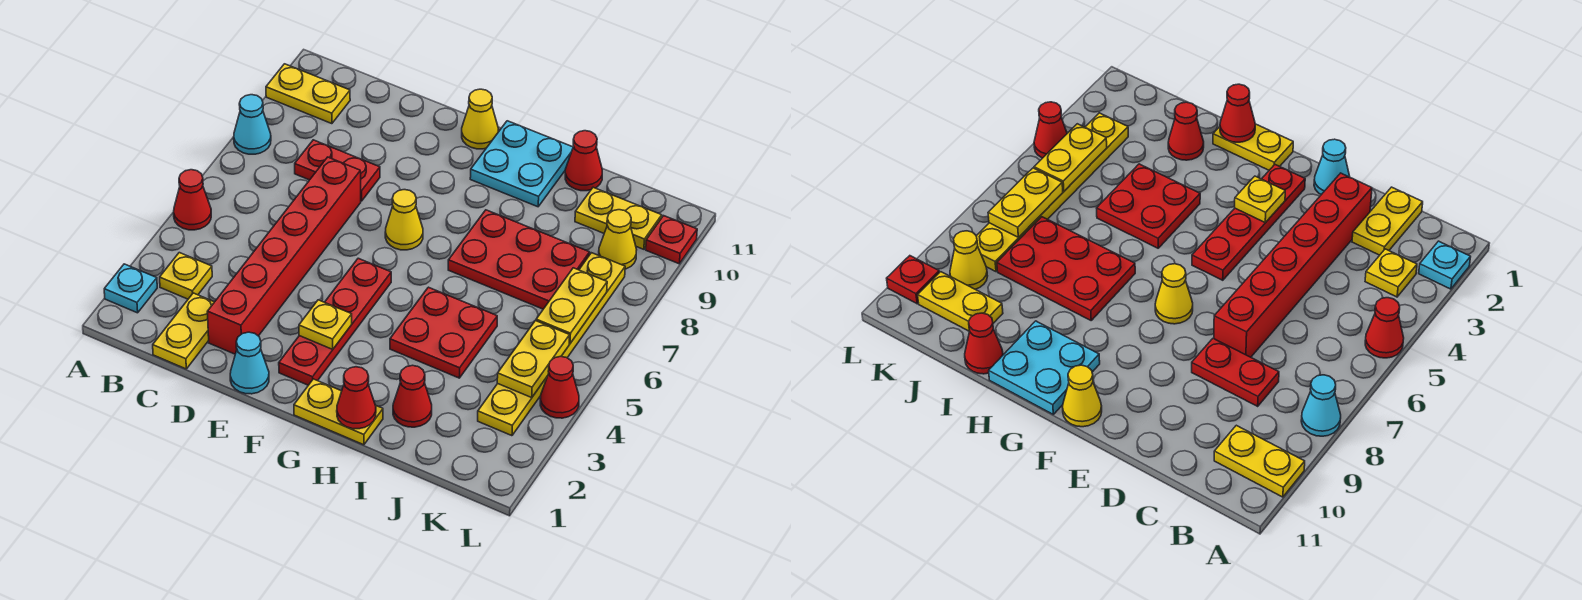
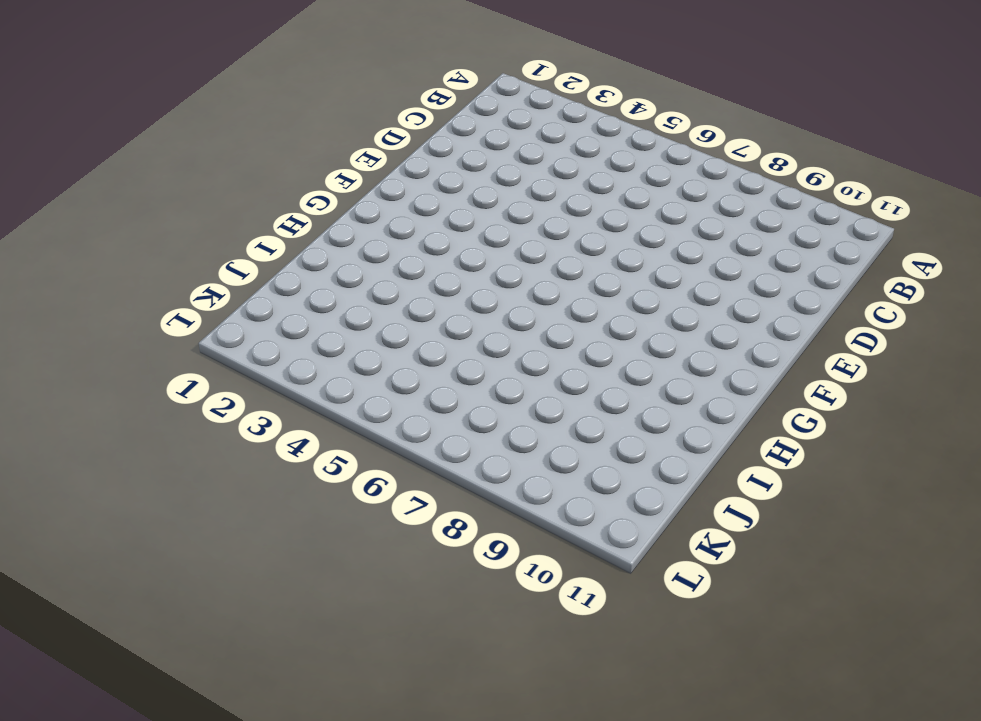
none -> cyan plate A2 level 1
none -> red cone A5 level 1
none -> cyan cone A8 level 1

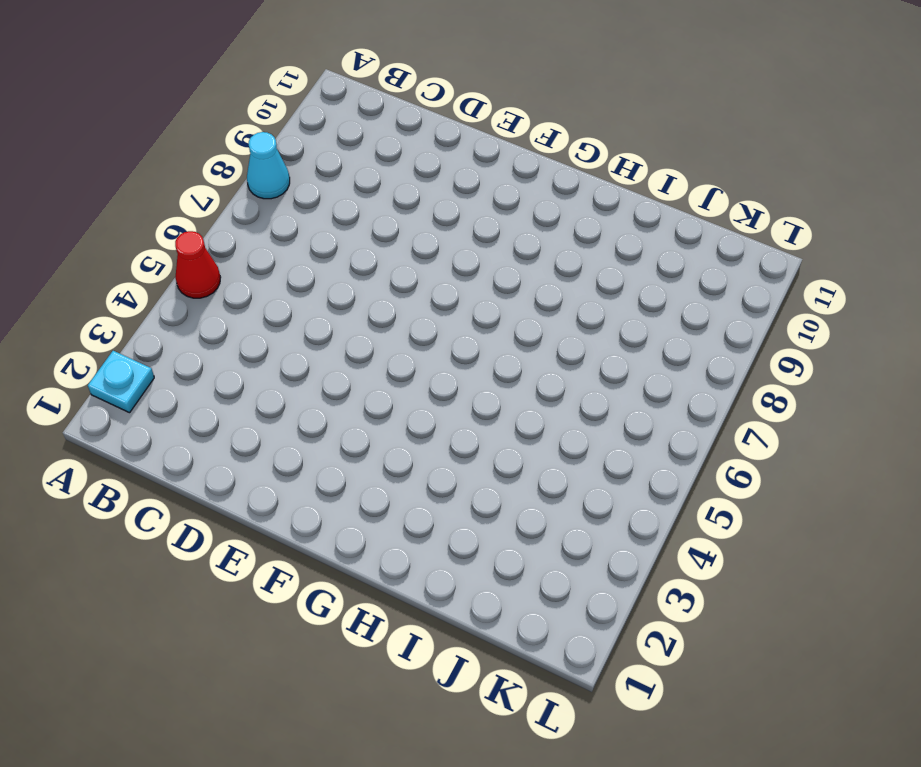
none -> yellow plate A10:B10 level 1
none -> yellow plate B3 level 1
none -> yellow plate C1:C2 level 1

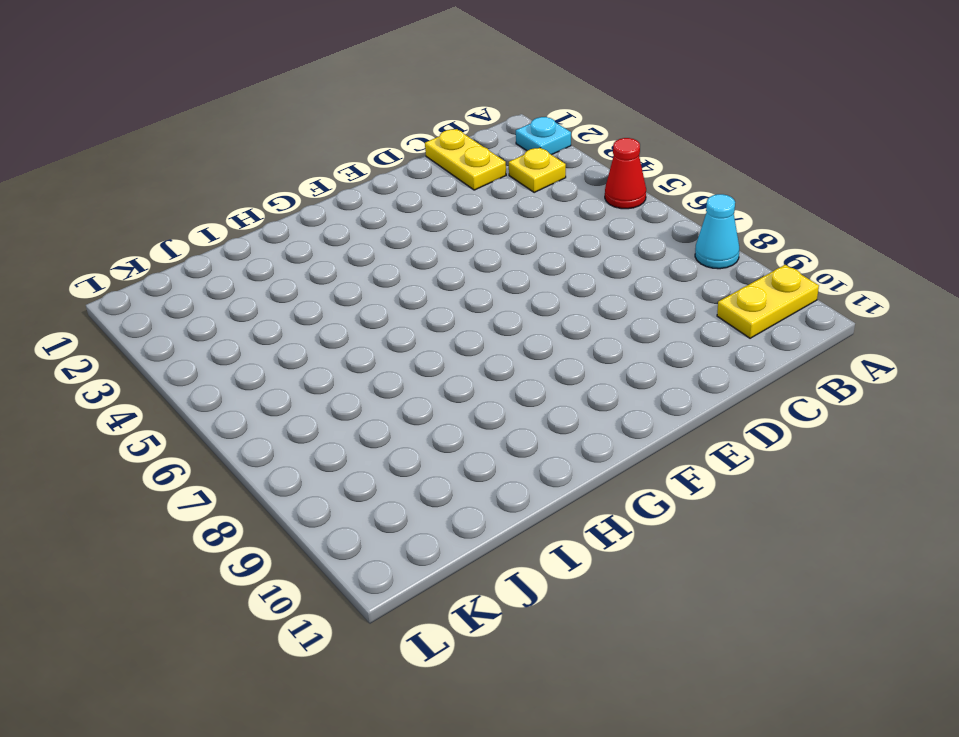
none -> red plate C8:D8 level 1
none -> red brick D2:D7 level 1
none -> cyan cone E1 level 1

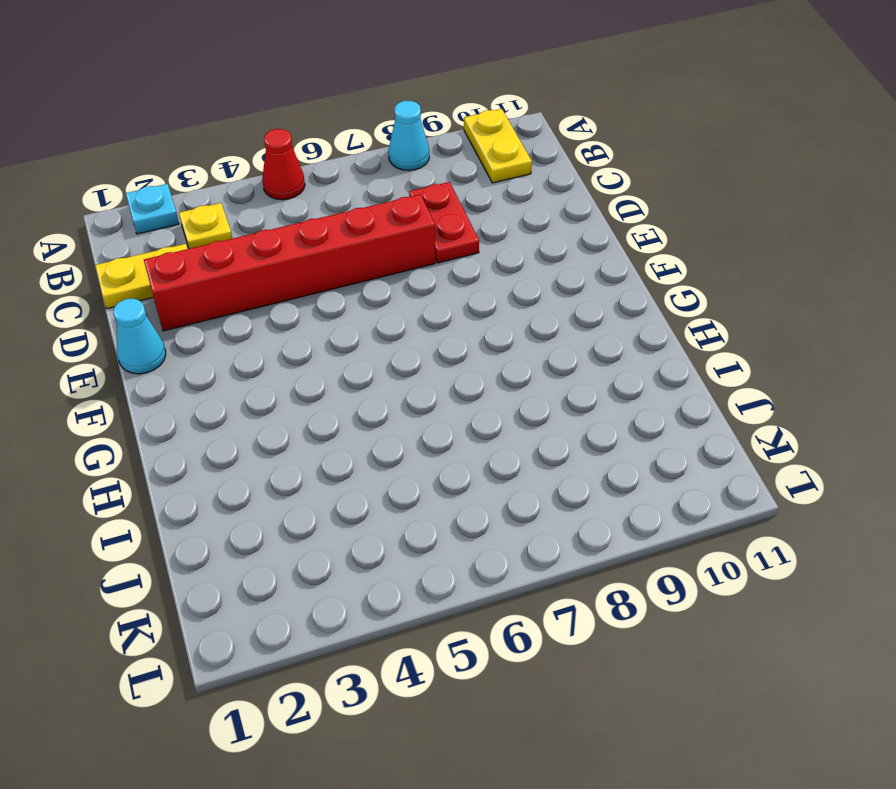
none -> red plate F2:F5 level 1
none -> yellow cone F7 level 1
none -> yellow cone F11 level 1

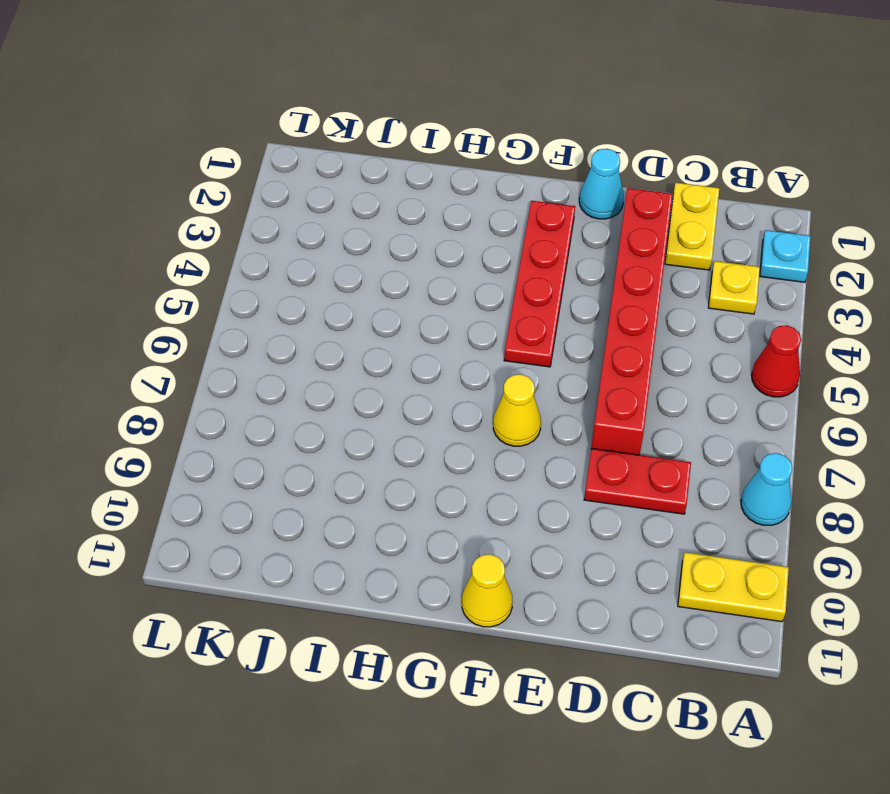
none -> yellow plate G1:H1 level 1
none -> cyan plate G10:H11 level 1
none -> red plate H4:I5 level 1

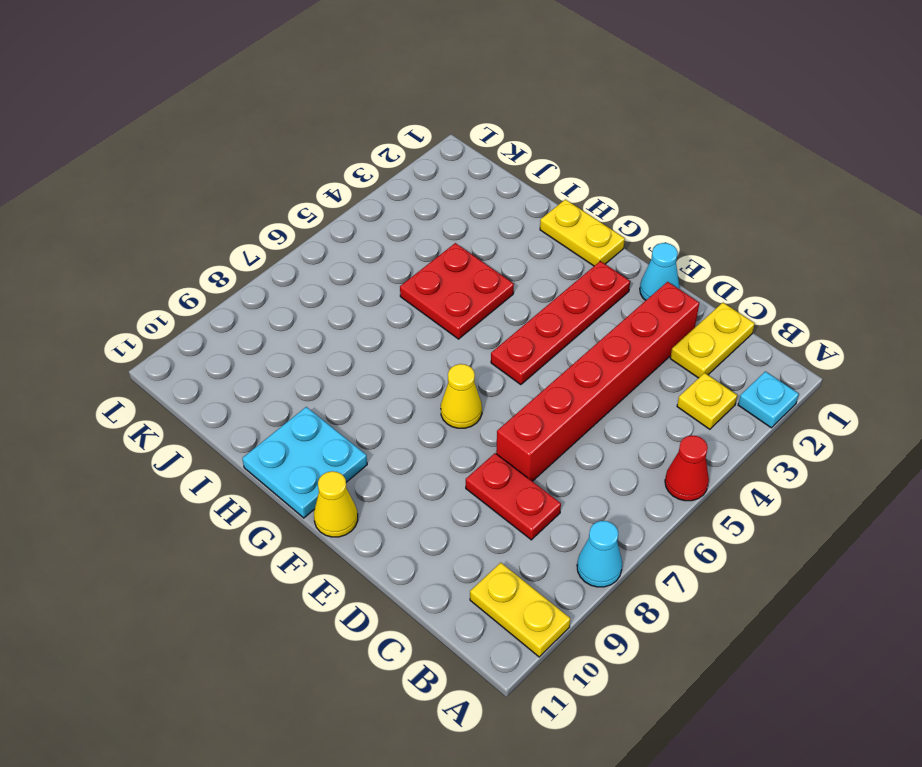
none -> red plate H7:J8 level 1
none -> red cone I2 level 1
none -> red cone I11 level 1

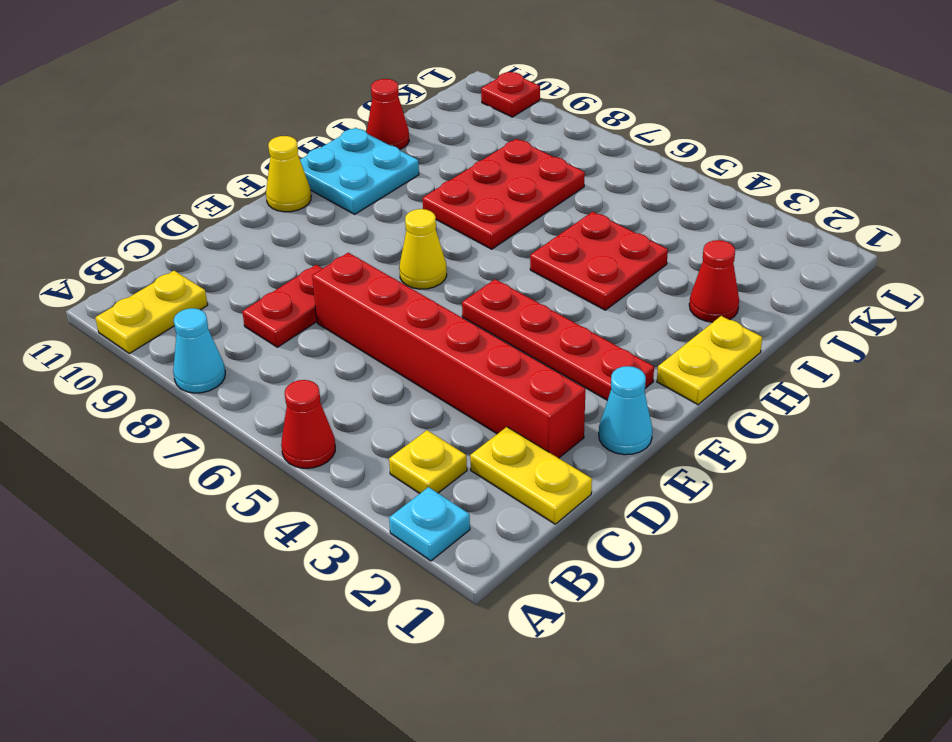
none -> yellow plate J10:K10 level 1
none -> yellow plate K3:K8 level 1
none -> yellow cone K9 level 1

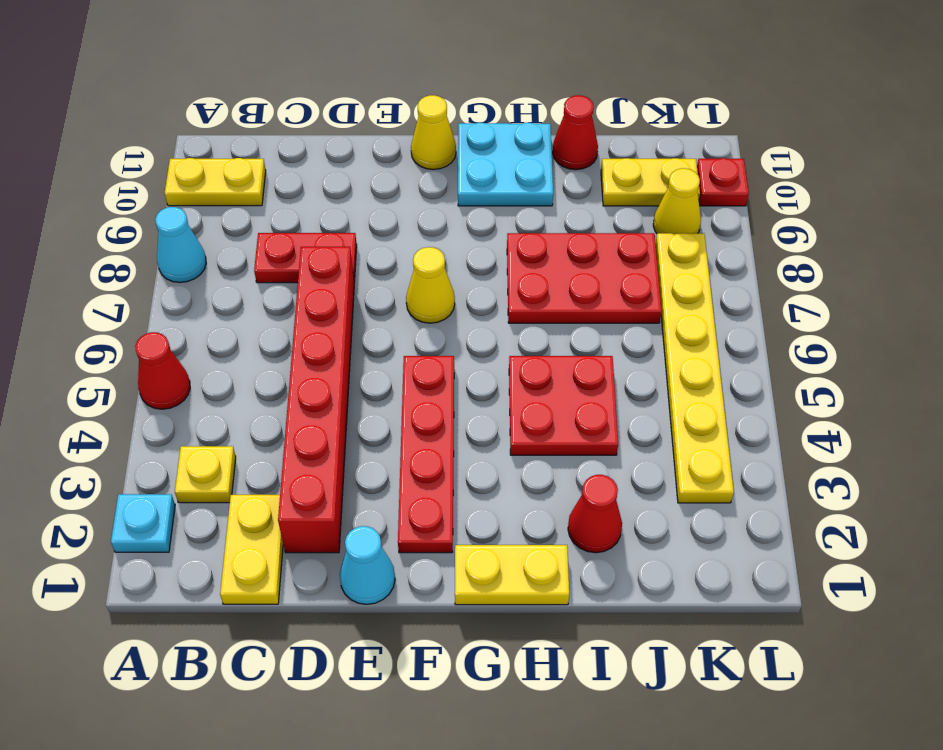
none -> red cone L4 level 1
none -> yellow plate F3 level 2
none -> red cone H1 level 2

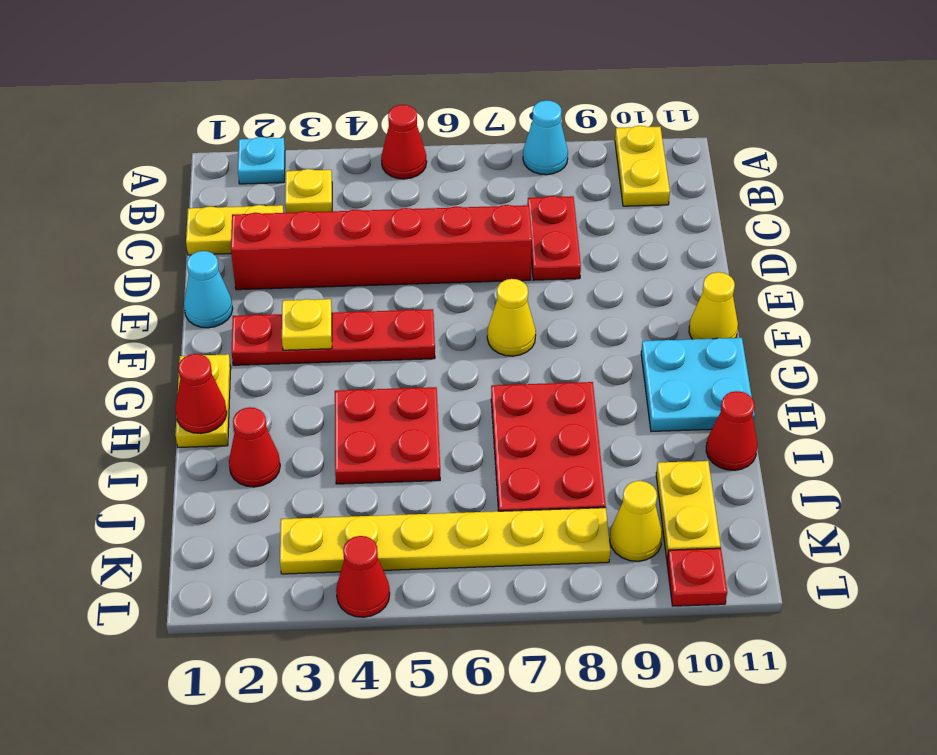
none -> yellow plate K4:K5 level 2
none -> yellow plate K6:K7 level 2

